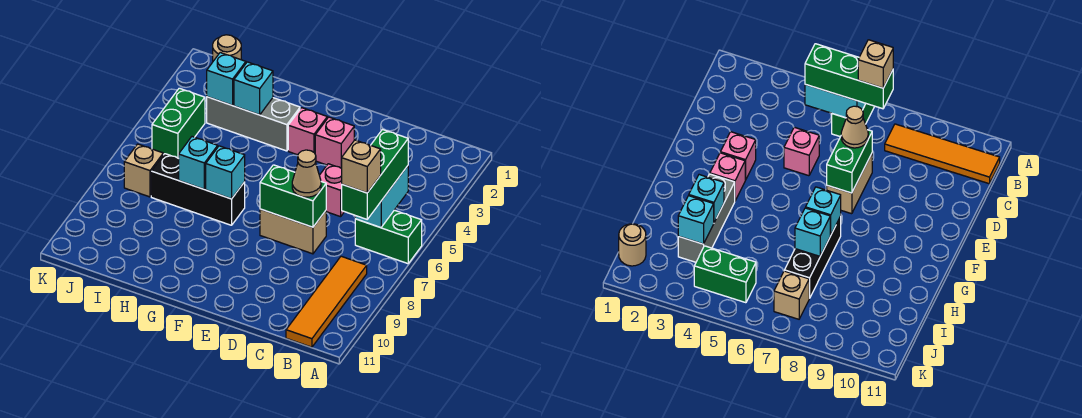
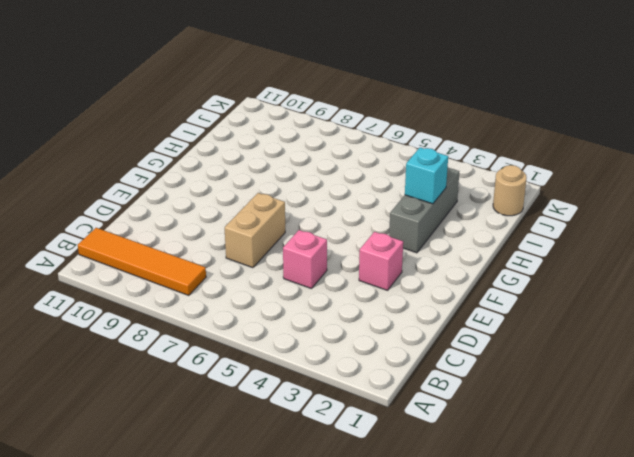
none -> green brick A6:B6 level 1
none -> pink brick F3 level 1
none -> black brick G7:I7 level 1

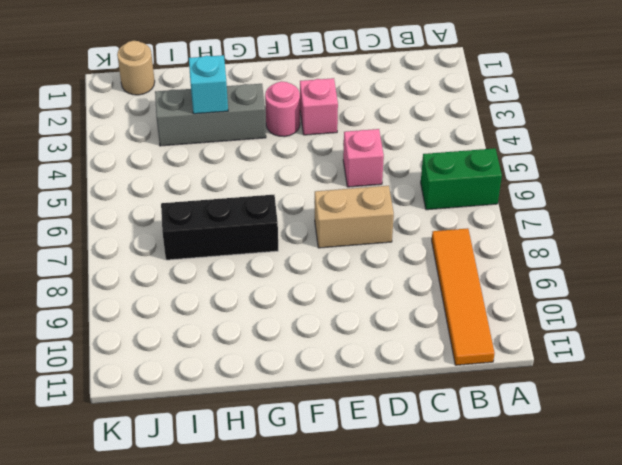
pink round brick F3 level 1 -> pink brick F3 level 1
none -> green brick J4:J5 level 1
none -> tan brick J7 level 1
none -> cyan brick B5:B6 level 2

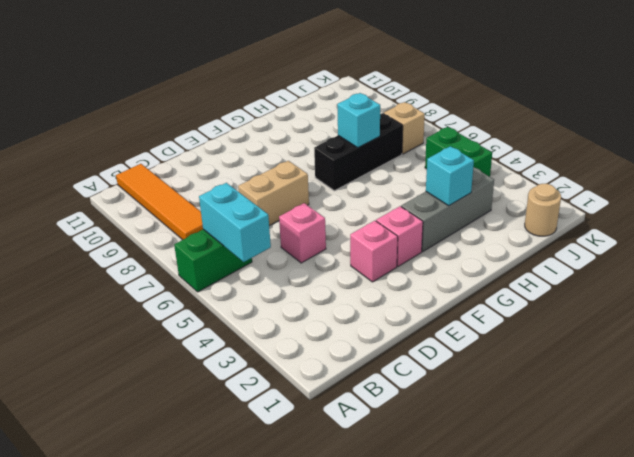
none -> green brick D7:E7 level 2
none -> cyan brick G7 level 2
none -> cyan brick I3 level 2

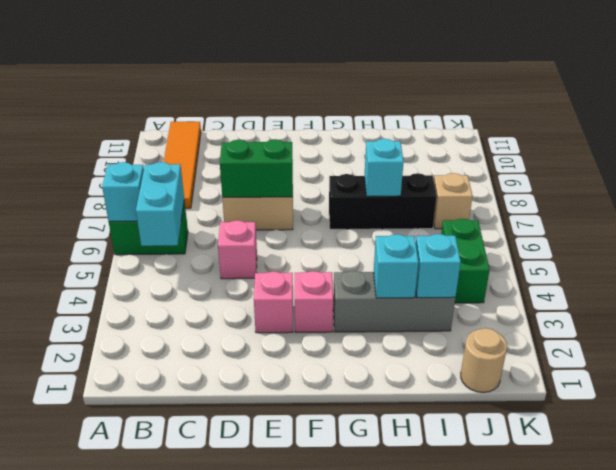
cyan brick A6 level 2 -> cyan brick G7 level 2
none -> green brick B5:B7 level 3
none -> tan cone D7 level 3
none -> tan brick B7 level 4

